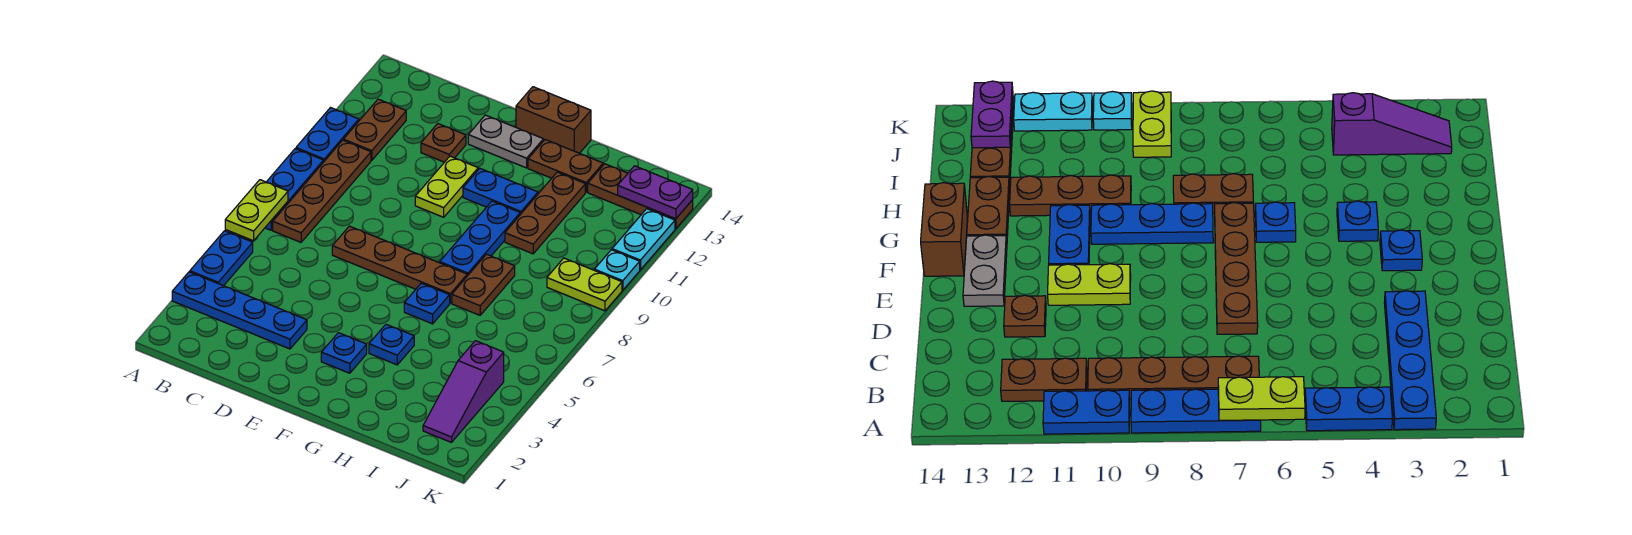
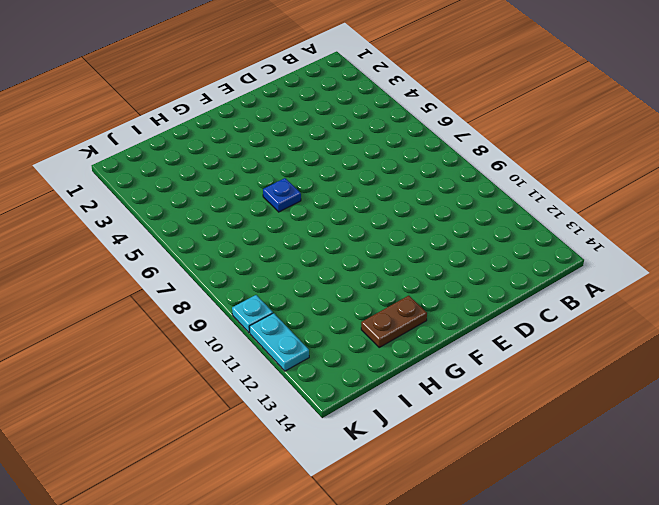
none -> blue plate A3:D3 level 1
none -> blue plate A4:A5 level 1
none -> blue plate A7:A9 level 1

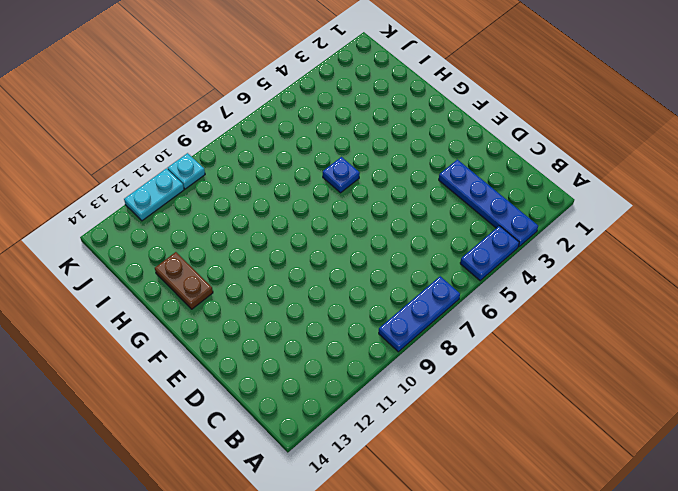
none -> blue plate A10:A11 level 1
none -> brown plate B7:B10 level 1
none -> brown plate B11:B12 level 1

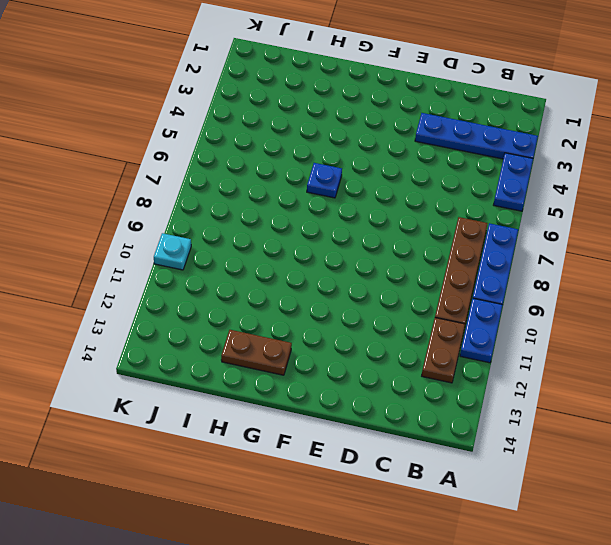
none -> brown plate D7:G7 level 1
none -> brown plate D12 level 1
none -> lime plate E10:E11 level 1

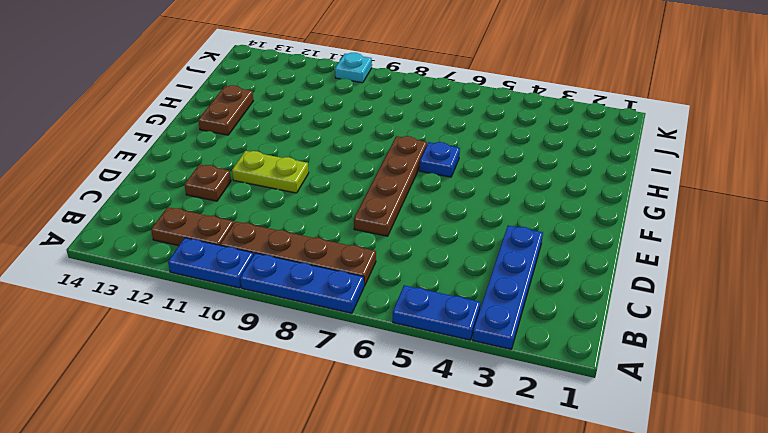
none -> grey plate E13:F13 level 1
none -> blue plate F3 level 1
none -> blue plate F11:G11 level 1

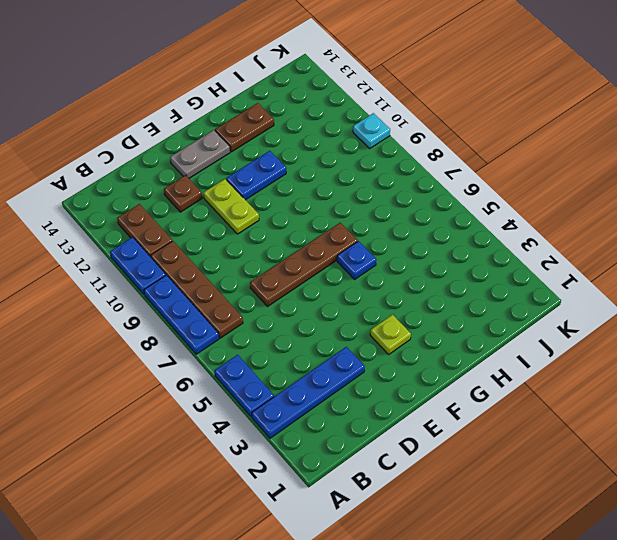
lime plate F3 level 1 -> blue plate F3 level 1
none -> brown brick F14:G14 level 1
none -> blue plate G4 level 1
none -> blue plate G8:G10 level 1

